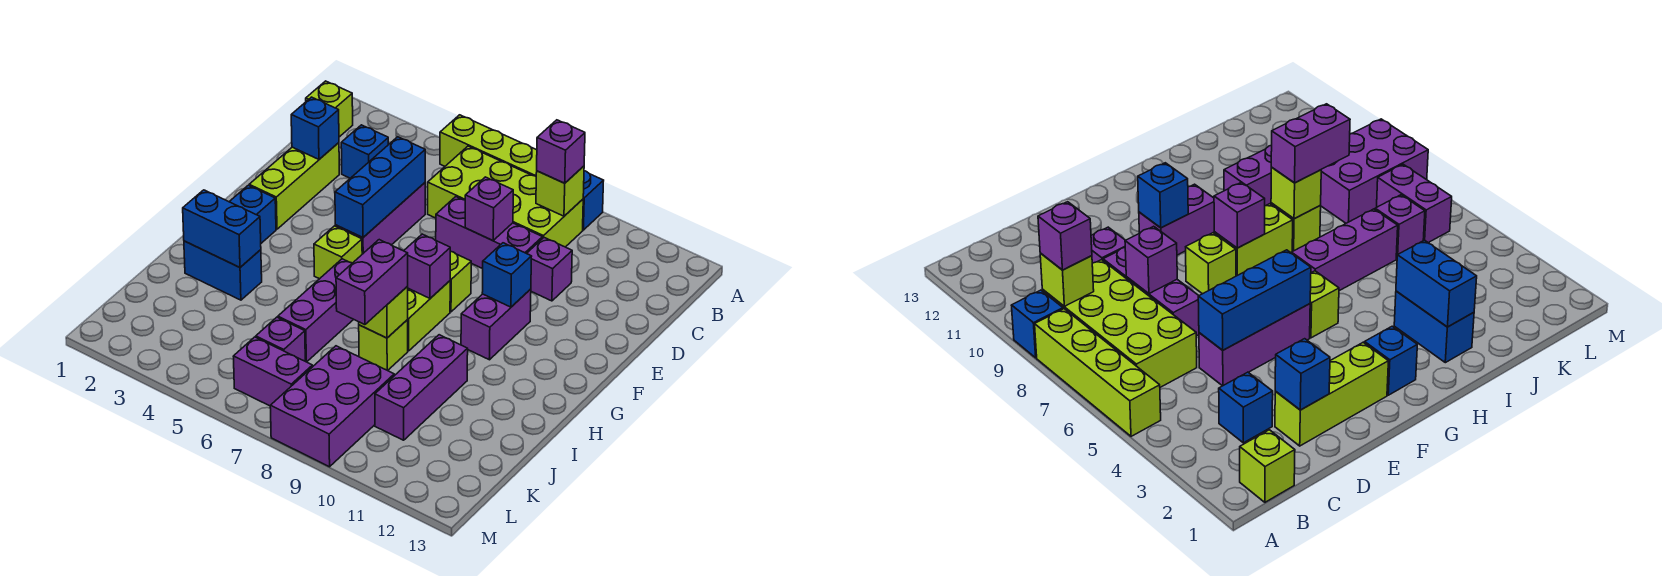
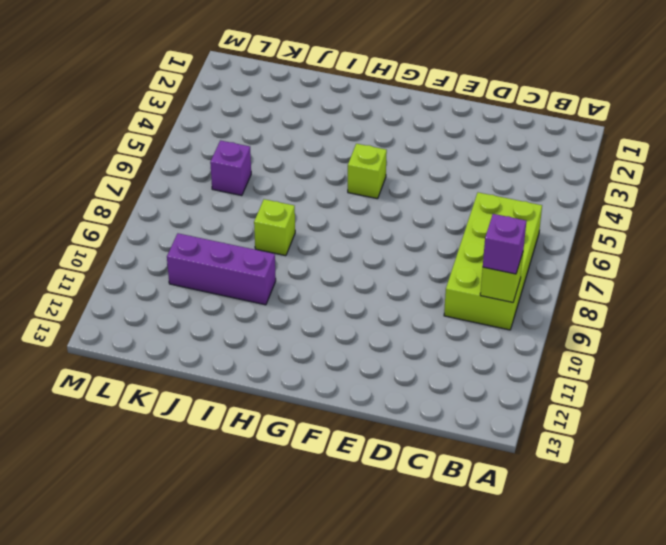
none -> lime brick A5:A8 level 1
none -> blue brick A9 level 1
none -> lime brick B1 level 1
none -> blue brick C3 level 1

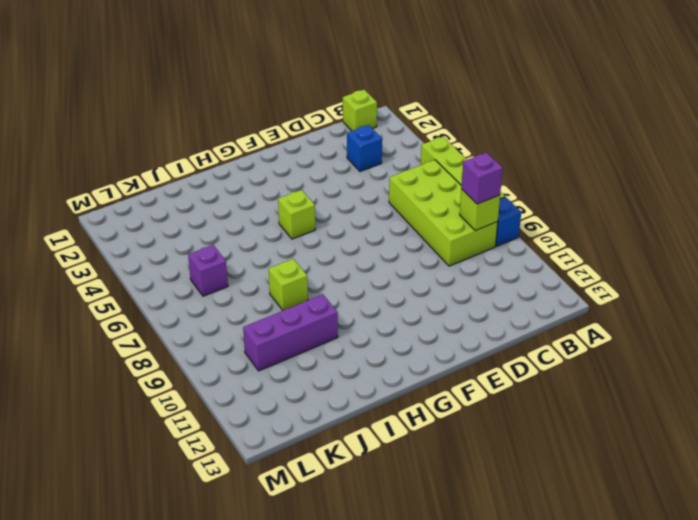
none -> lime brick D2:F2 level 1
none -> purple brick D5:F5 level 1
none -> purple brick D7:D9 level 1
none -> purple brick D10 level 1

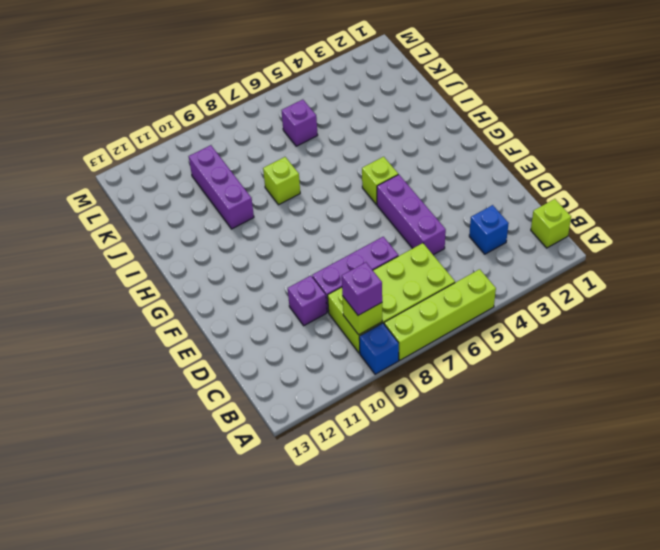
none -> lime brick D2:F2 level 1
none -> lime brick F8 level 1
none -> purple brick F10:G10 level 1
none -> blue brick G2 level 1

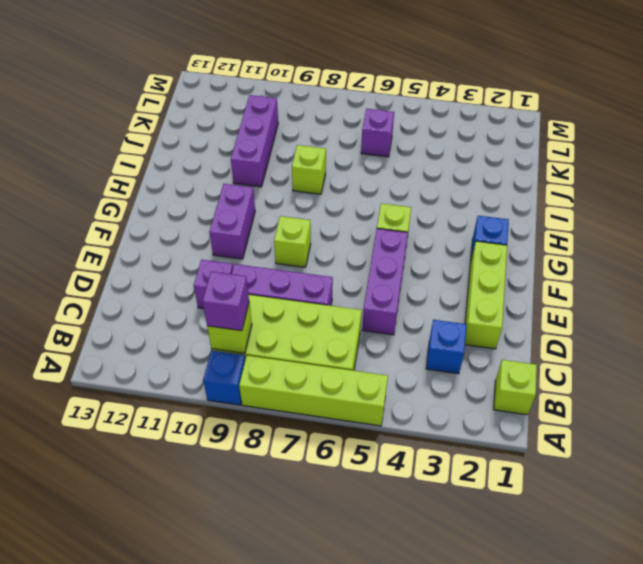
none -> lime brick G8:H8 level 1
none -> purple brick H6:J6 level 1
none -> blue brick I2:I3 level 1
none -> purple brick K8:M9 level 1

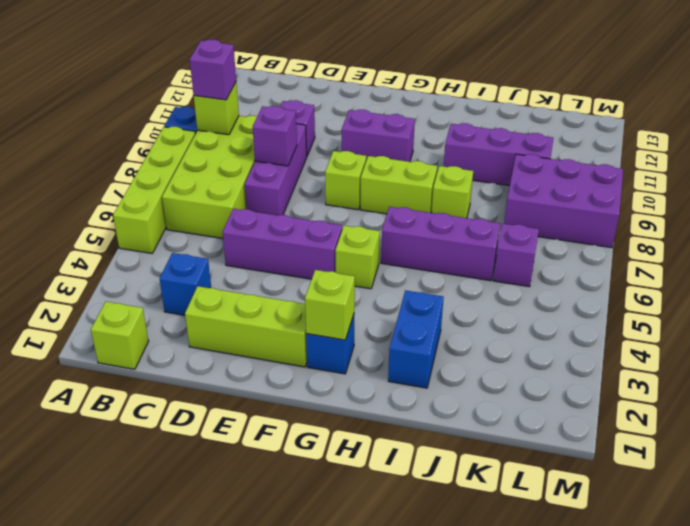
lime brick G2 level 2 -> lime brick I8 level 2
none -> purple brick L6:L7 level 1
none -> blue brick D2 level 2
none -> blue brick D5:F5 level 2
none -> blue brick F10 level 2

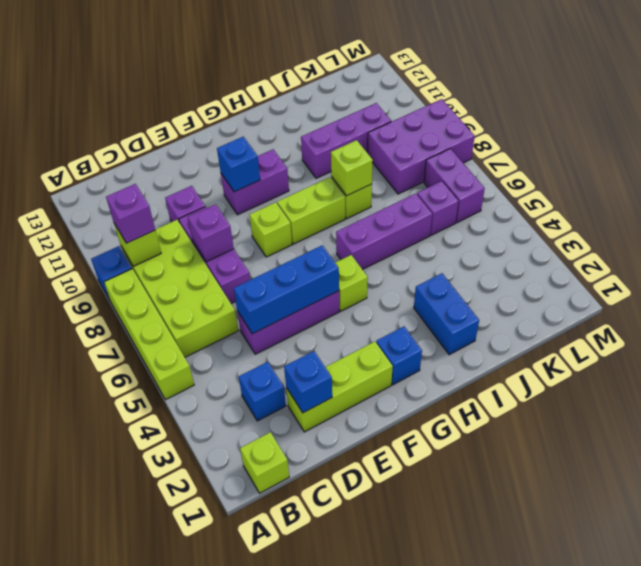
none -> purple brick G8 level 2
none -> blue brick I2:I3 level 2
none -> purple brick I8:J8 level 3

